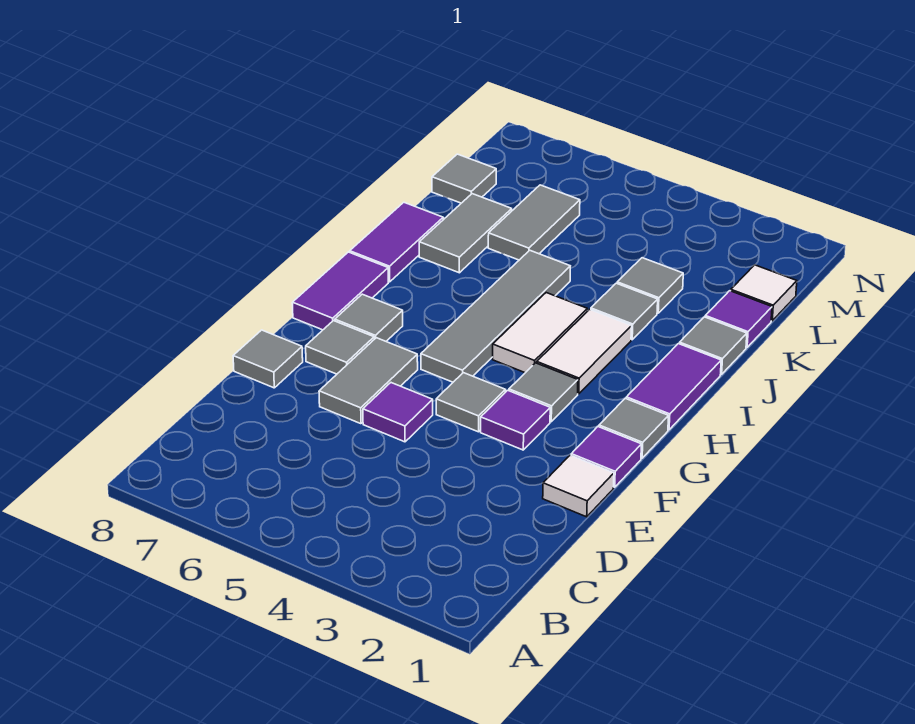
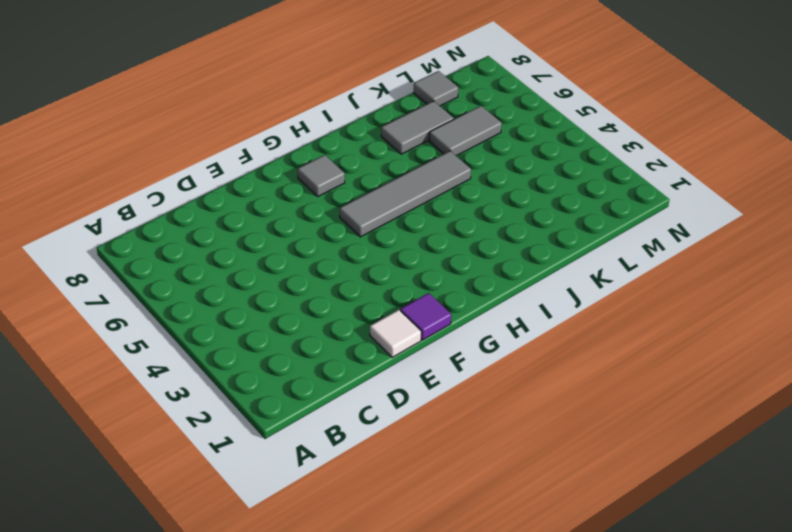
none -> purple tile E5 level 1
none -> grey tile E6:F6 level 1
none -> grey tile E8 level 1

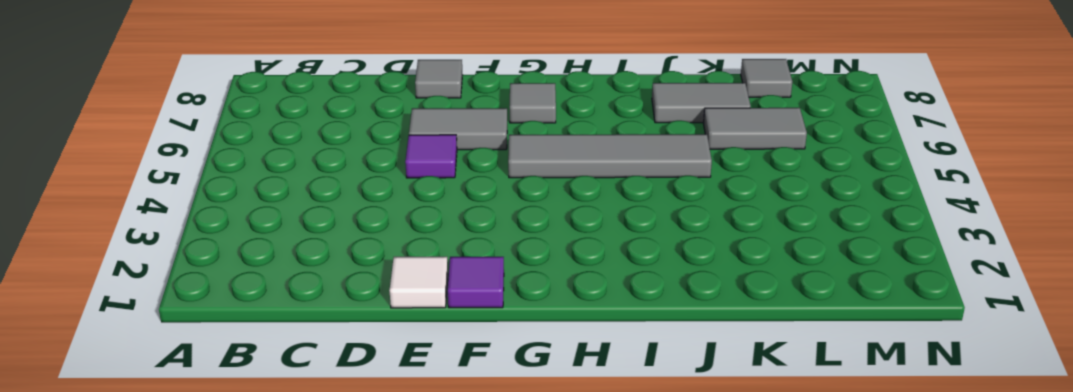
none -> purple tile F3 level 1
none -> grey tile F4 level 1
none -> grey tile F7 level 1

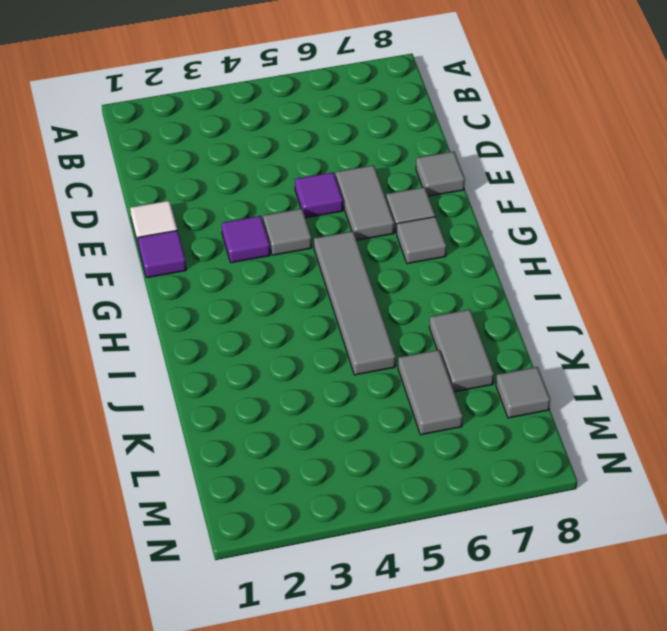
none -> grey tile G1 level 1
none -> grey tile G3 level 1
none -> purple tile G8:H8 level 1

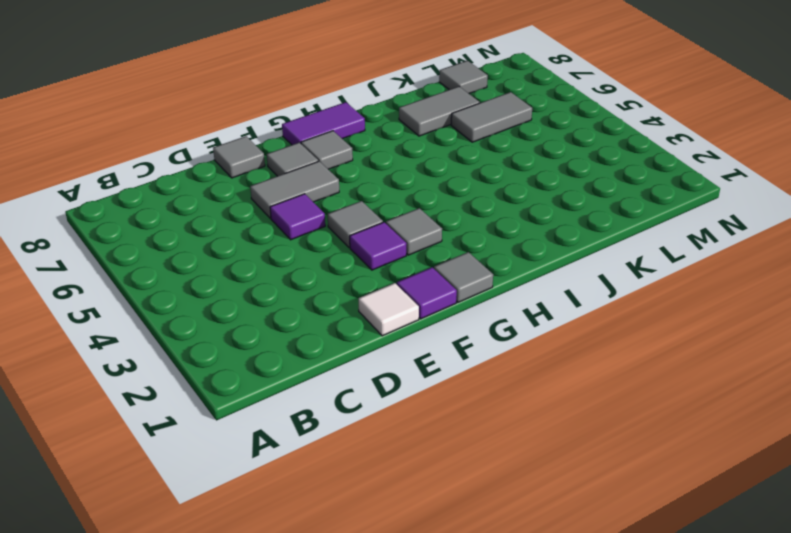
none -> grey tile G5:J5 level 1
none -> purple tile H1:I1 level 1
none -> white tile H3:I3 level 1

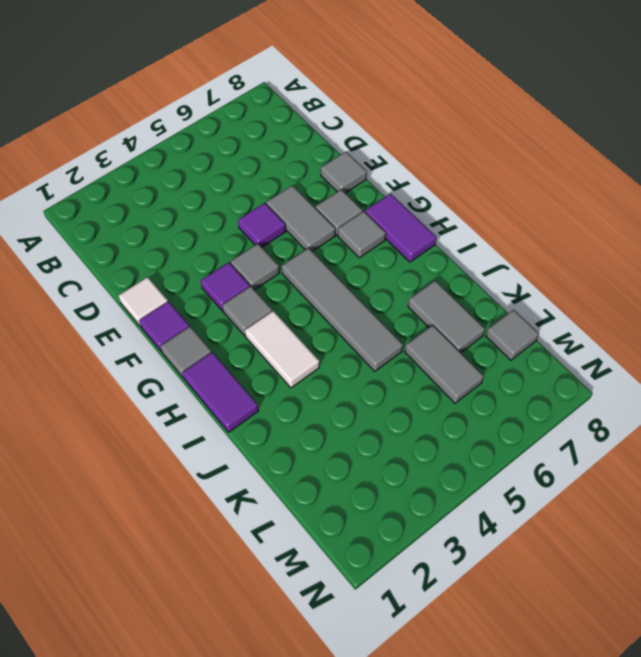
none -> white tile H4:I4 level 1
none -> purple tile I8:J8 level 1
none -> grey tile J1 level 1

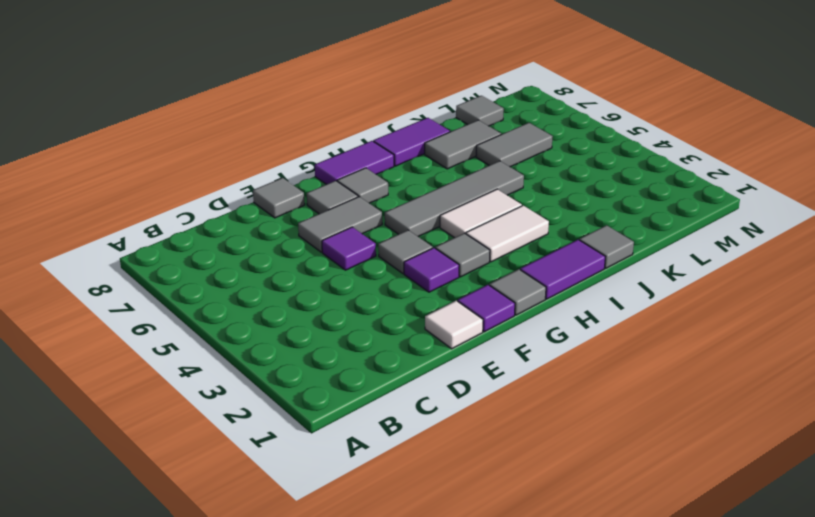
none -> grey tile J3 level 1
none -> purple tile K1 level 1
none -> grey tile K3 level 1

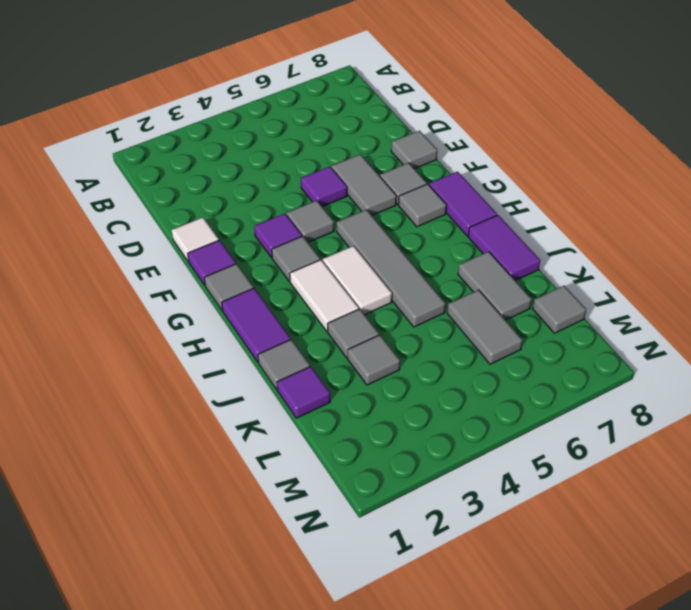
none -> white tile L1 level 1

